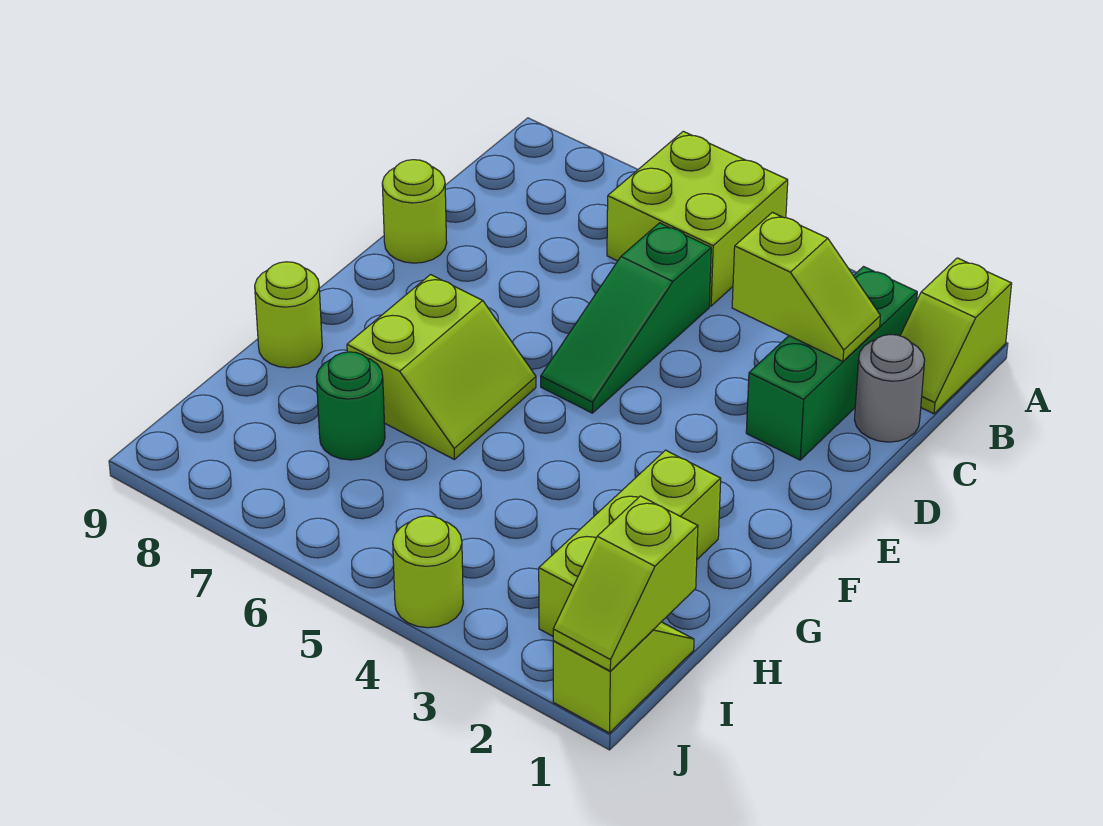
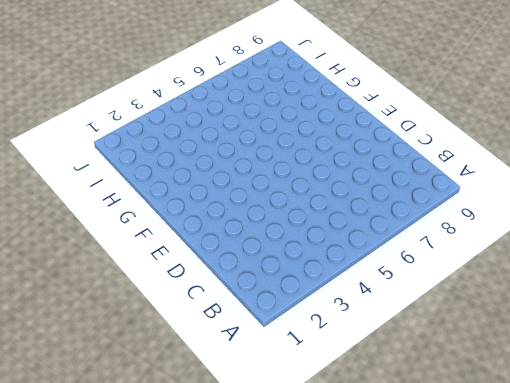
none -> lime slope A1:B1 level 1 top A
none -> lime brick A5:B6 level 1
none -> green brick B2:D2 level 1

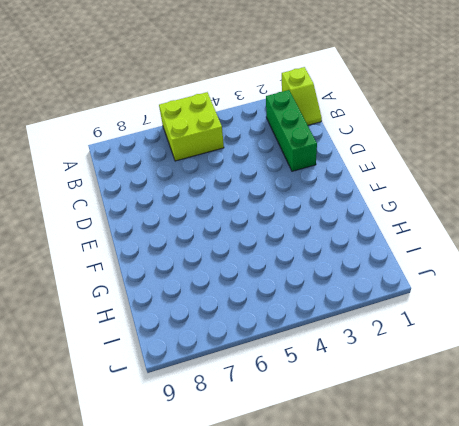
none -> grey round brick C1 level 1
none -> green slope C5:E5 level 1 top C
none -> lime round brick D9 level 1

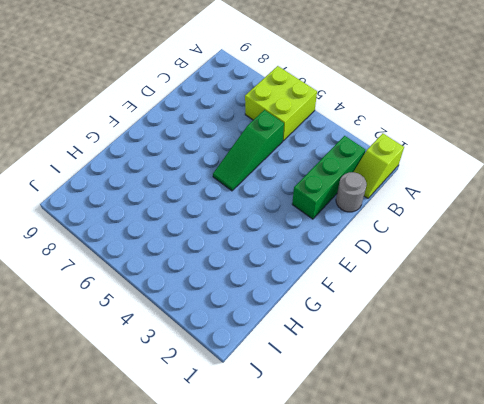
none -> lime round brick D9 level 1
none -> lime slope F6:G7 level 1 top 7
none -> lime brick G2:I2 level 1

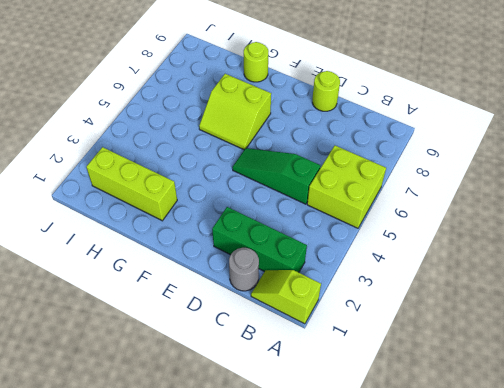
none -> green round brick H7 level 1
none -> lime slope I1:J1 level 1 top J
none -> lime round brick J4 level 1

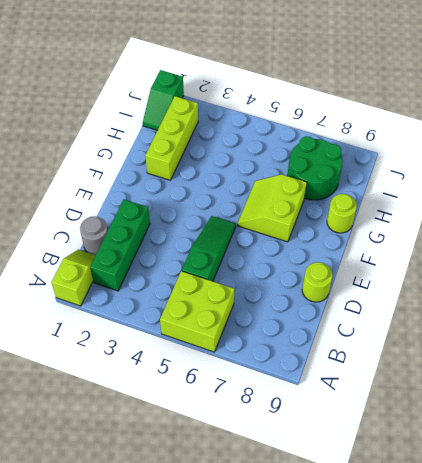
green round brick H7:I8 level 1 -> green round brick H7 level 1
green slope I1:J1 level 1 top J -> lime slope I1:J1 level 1 top J
none -> lime round brick J4 level 1
none -> lime slope C2:C3 level 2 top 3
none -> lime slope I1:J1 level 2 top I

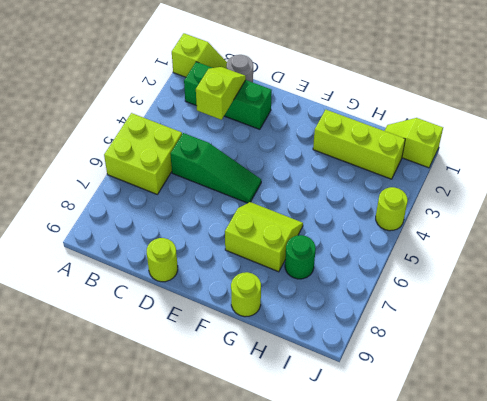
none -> lime slope I1:J1 level 2 top I

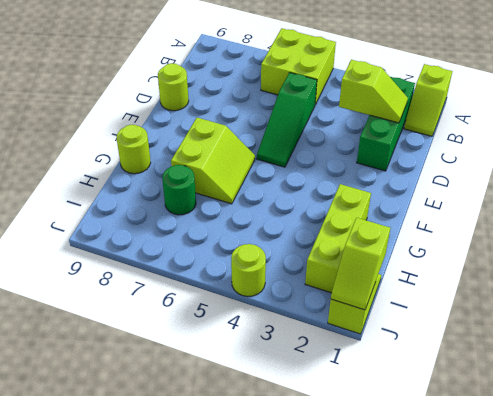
none -> grey round brick C1 level 1

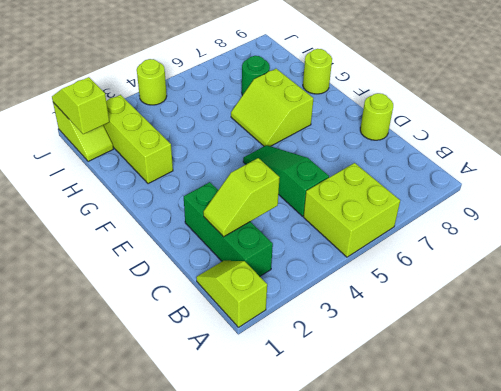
none -> grey round brick C1 level 1

